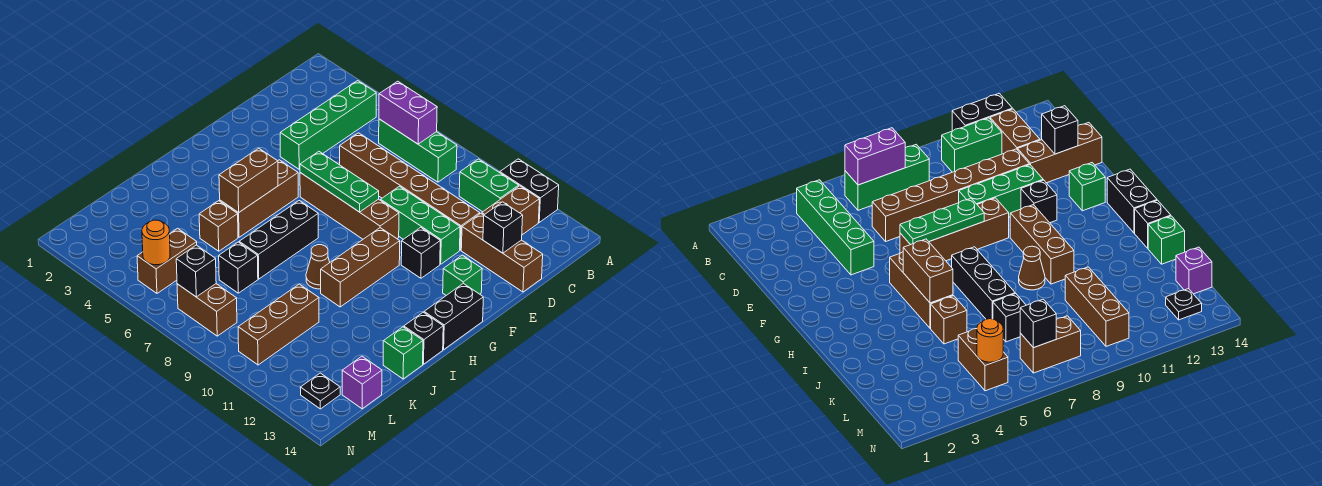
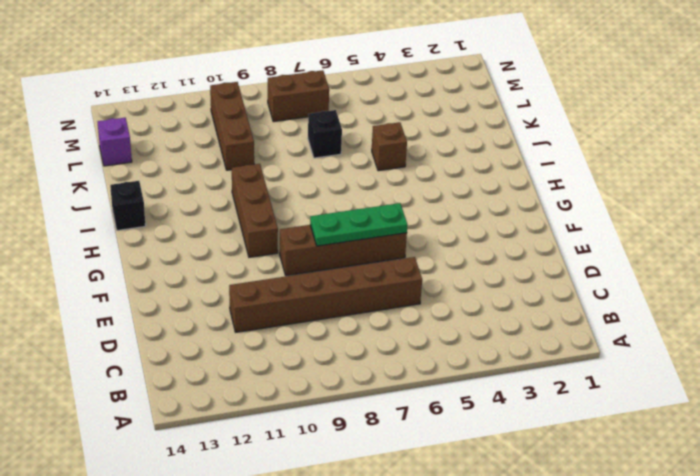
none -> black brick A11:A12 level 1
none -> green brick B4:E4 level 1
none -> green brick B6:B8 level 1
none -> green brick B10:B11 level 1

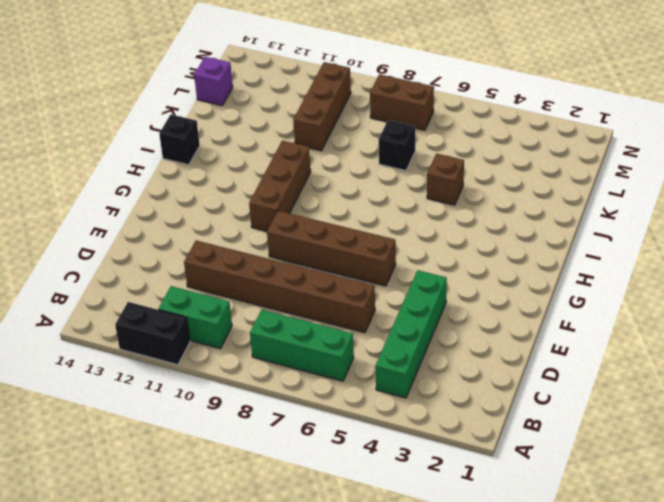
none -> brown brick B12:C12 level 1
none -> brown brick D12:D14 level 1
none -> green brick E9:E11 level 1
none -> black brick F11 level 1

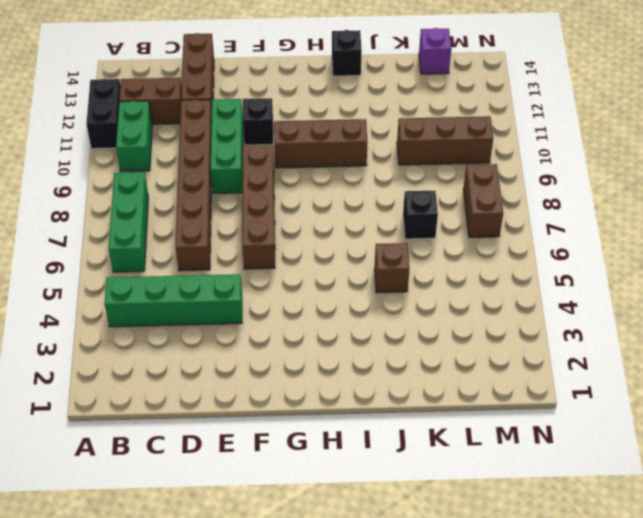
none -> green brick F13 level 1
none -> brown brick G5:I5 level 1
none -> black brick G14:H14 level 1
none -> black brick H7:J7 level 1

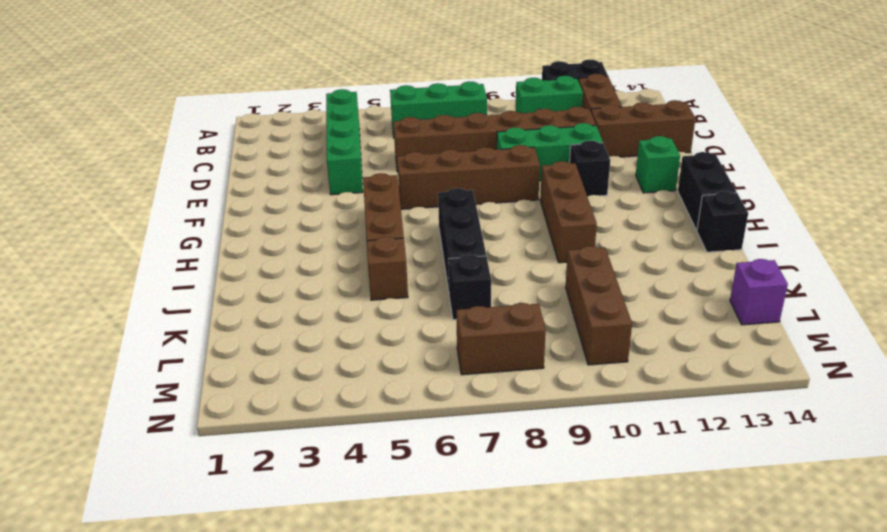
none -> brown cone I9 level 1
none -> green brick J14 level 1
none -> brown brick L5:M5 level 1
none -> black plate M13 level 1

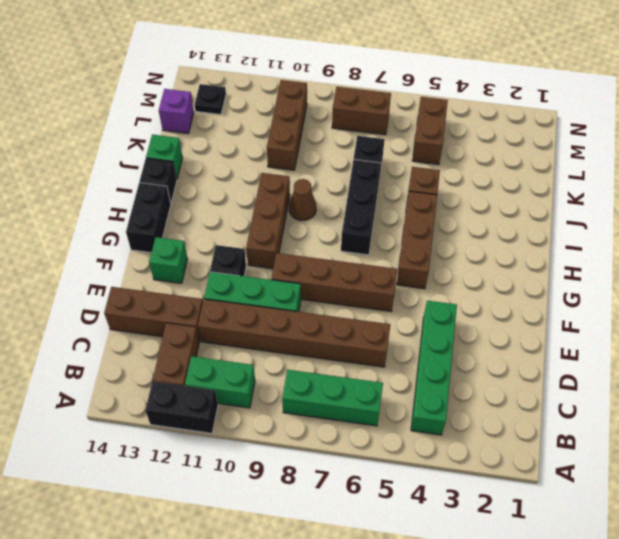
none -> purple brick B6:B7 level 2
none -> black brick D13 level 2
none -> green plate F6:F8 level 2
none -> brown brick H5:I5 level 2

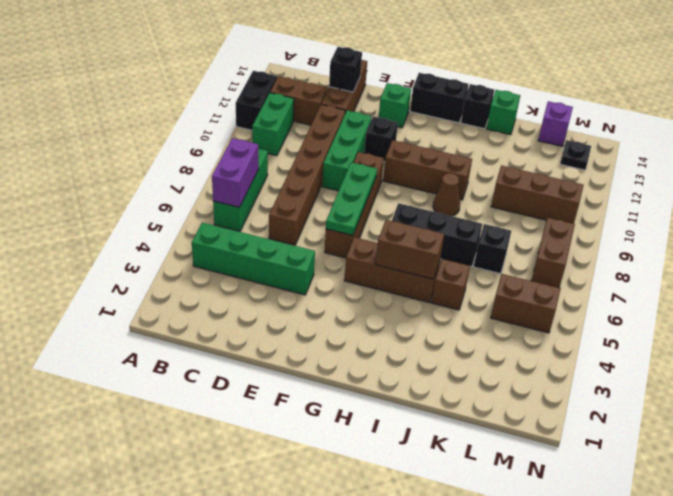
none -> orange round brick M5 level 2
none -> black brick M7 level 2

